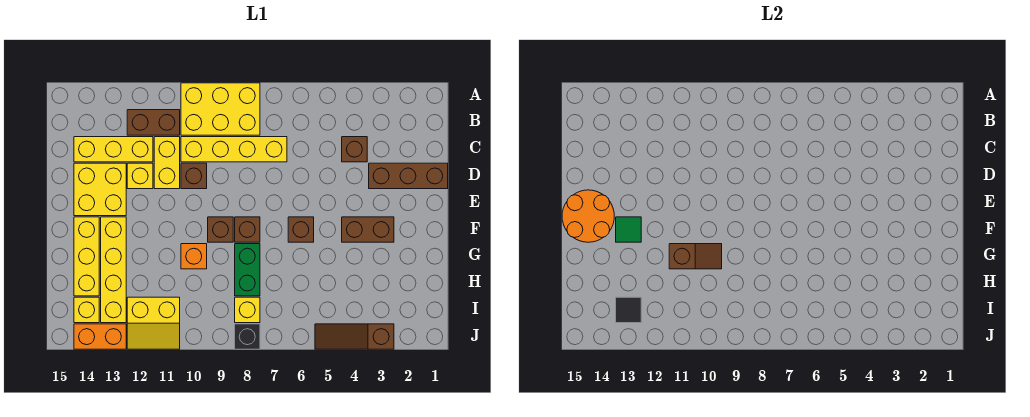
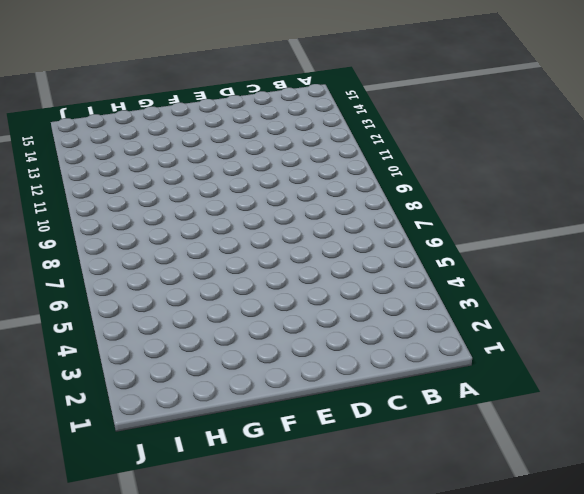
none -> yellow brick A8:B10 level 1
none -> brown brick B11:B12 level 1
none -> brown brick C4 level 1

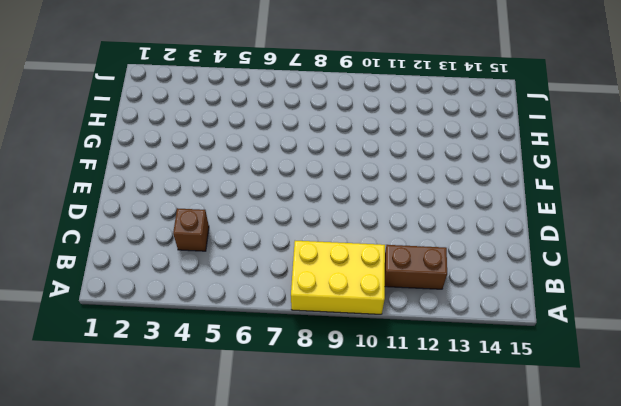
none -> yellow brick C7:C10 level 1
none -> yellow brick C11:D11 level 1
none -> yellow brick C12:C14 level 1

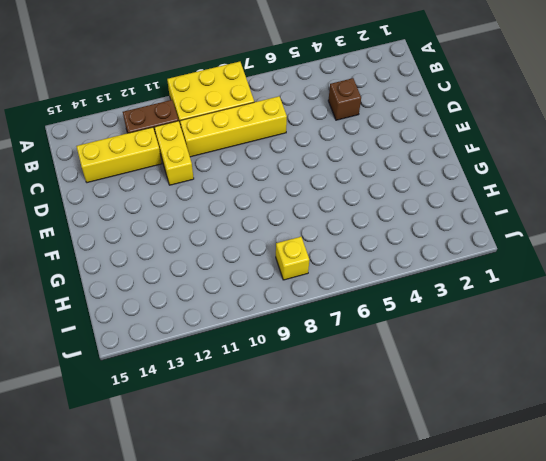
none -> brown brick D1:D3 level 1
none -> brown brick D10 level 1
none -> yellow brick D12 level 1

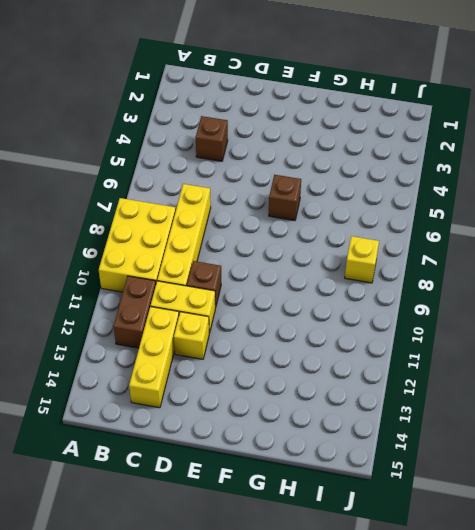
none -> brown brick D1:D3 level 1
none -> yellow brick D13:E14 level 1
none -> brown brick F3:F4 level 1

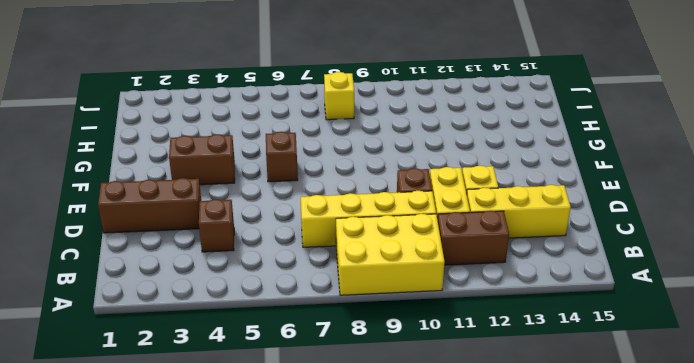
none -> yellow brick D13:E14 level 1
none -> brown brick F8 level 1
none -> brown brick F9 level 1

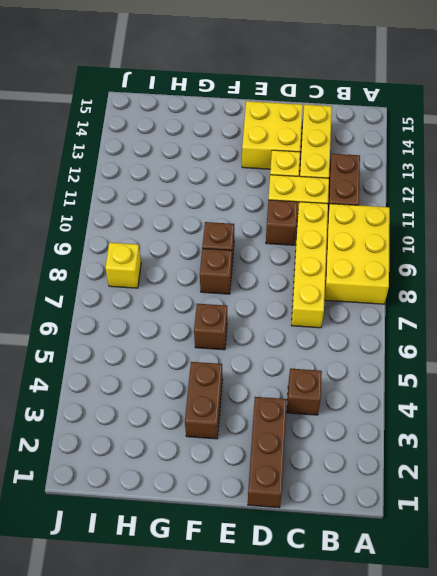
none -> yellow brick F13:I13 level 1
none -> yellow brick F14:H14 level 1
none -> green brick G8:H8 level 1

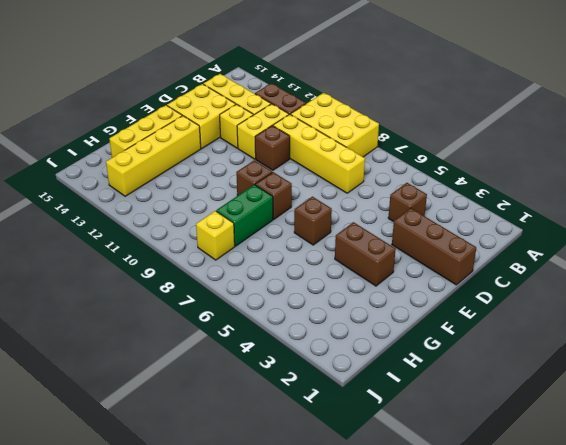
none -> orange brick G10 level 1
none -> yellow slope I11:J12 level 1 top I
none -> yellow brick I14 level 1

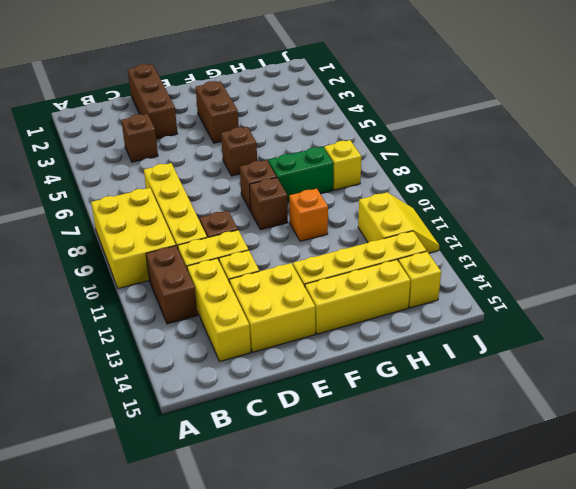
none -> brown slope J3:J5 level 1 top 3
none -> black brick J8 level 1
none -> orange brick J13:J14 level 1

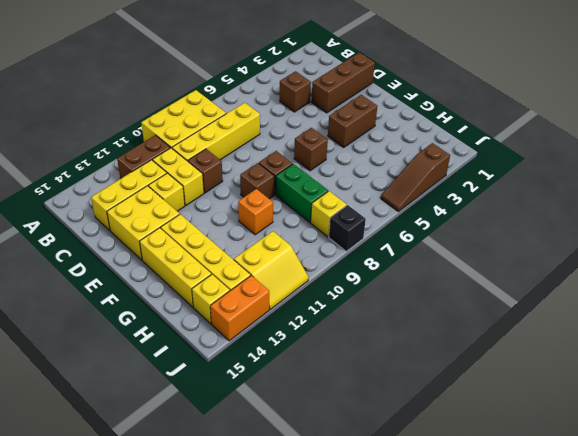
none -> orange round brick E14:F15 level 2
none -> green tile F13 level 2
none -> brown slope G10:G11 level 2 top 11

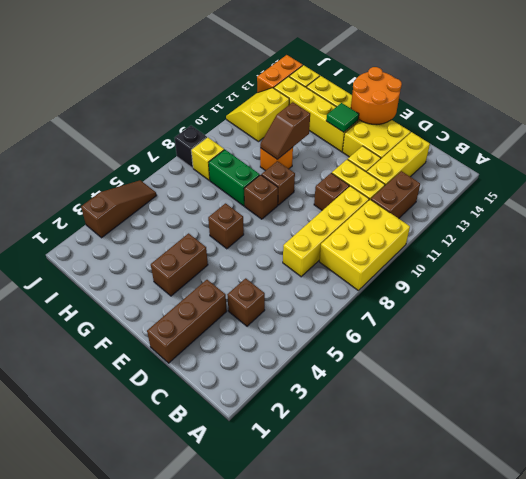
none -> black tile I13 level 2

